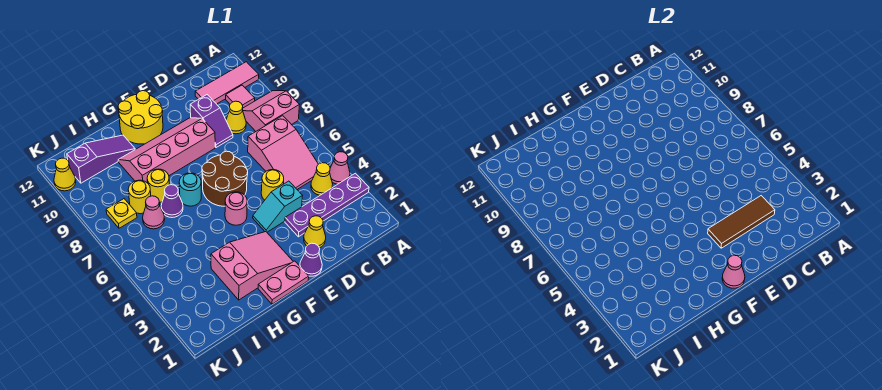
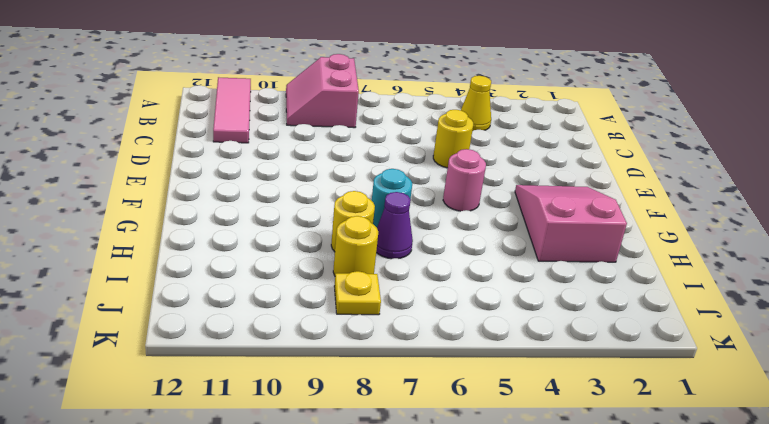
none -> purple plate A3:D3 level 1
none -> pink cone A4 level 1
none -> pink slope B5:C7 level 1 top 7

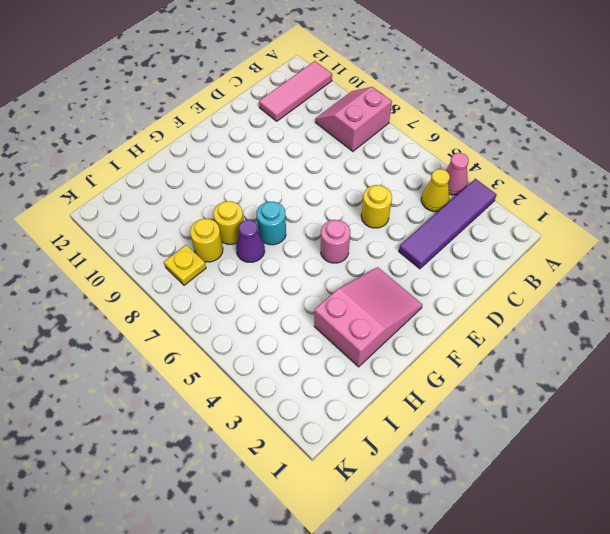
purple tile A3:D3 level 1 -> purple plate A3:D3 level 1
none -> pink slope B5:C7 level 1 top 7
none -> pink tile B10 level 1
none -> yellow cone C9 level 1

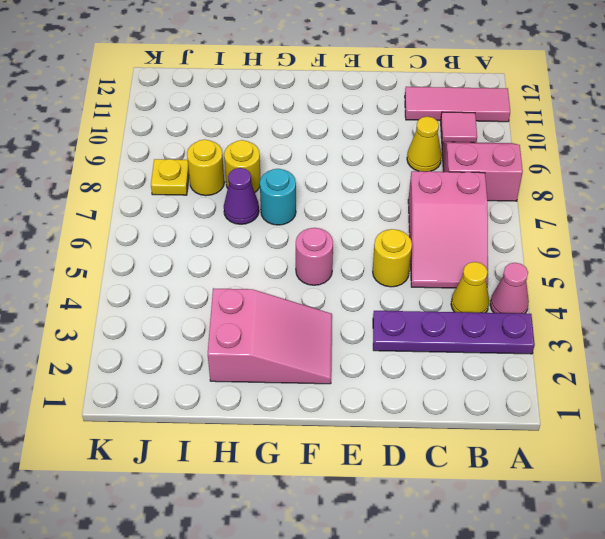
none -> yellow cone D2 level 1
none -> cyan slope D4:E4 level 1 top D
none -> purple slope D9:D10 level 1 top 10

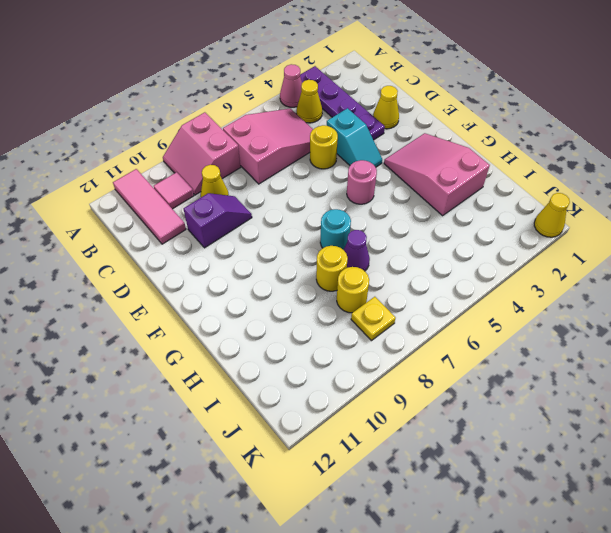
yellow cone K1 level 1 -> yellow cone K11 level 1
none -> purple cone E1 level 1
none -> brown round brick E6:F7 level 1
none -> pink slope E9:H10 level 1 top 9

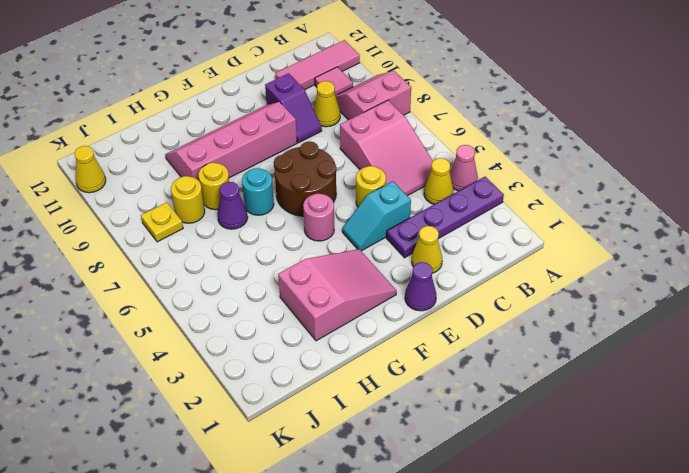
none -> pink plate F1:G1 level 1
none -> yellow round brick F11:G12 level 1
none -> purple slope H11:J11 level 1 top J

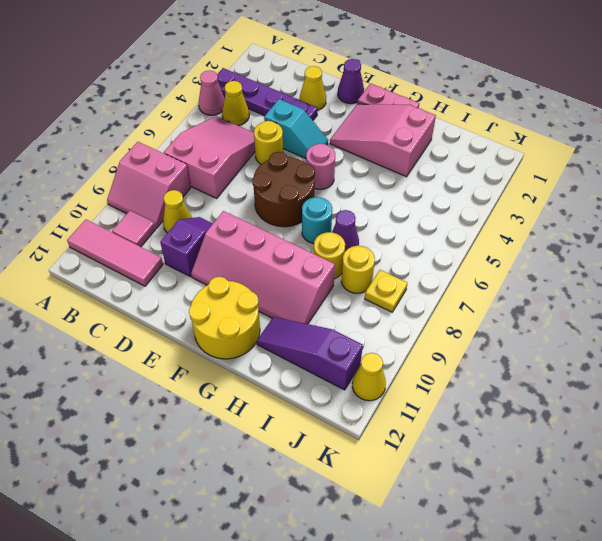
none -> pink cone I7 level 1
none -> brown tile C3:E3 level 2
none -> pink cone F1 level 2

